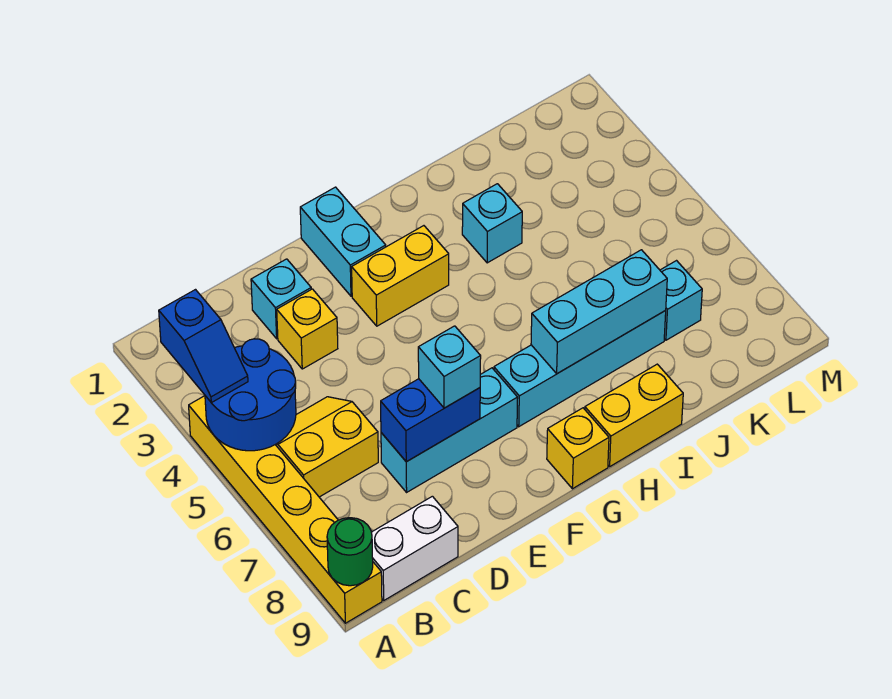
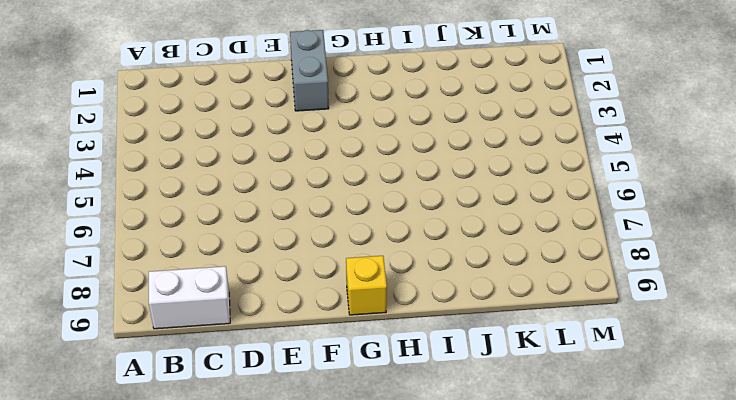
grey brick F1:F2 level 1 -> cyan brick F1:F2 level 1
none -> yellow brick A4:A9 level 1
none -> yellow slope B5:C6 level 1 top 6
none -> cyan brick D2 level 1

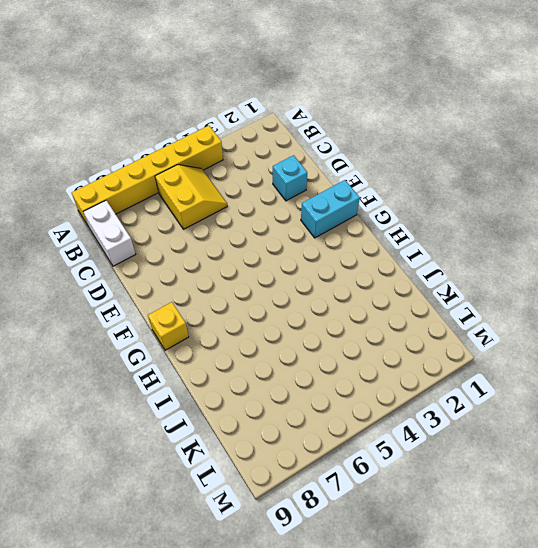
none -> yellow brick D3 level 1
none -> cyan brick D7:F7 level 1
none -> yellow brick F3:G3 level 1

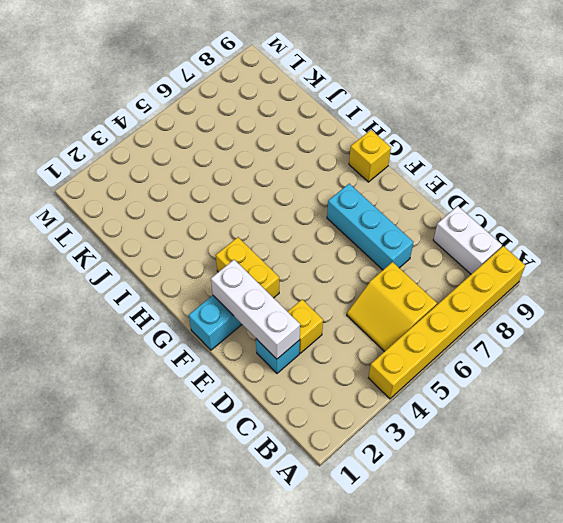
white brick D2:F2 level 2 -> none
none -> cyan brick G7:J7 level 1
none -> yellow brick H9:I9 level 1
none -> cyan brick I3 level 1

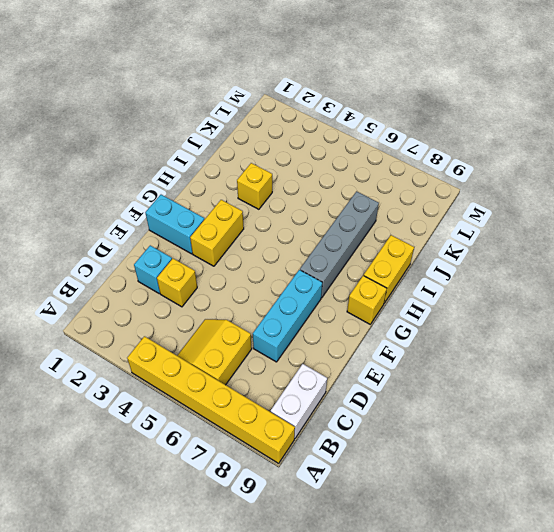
grey brick G7:J7 level 1 -> cyan brick G7:J7 level 1
yellow brick I3 level 1 -> cyan brick I3 level 1
none -> cyan brick K7 level 1
none -> blue round brick A4:B5 level 2
none -> green round brick A9 level 2

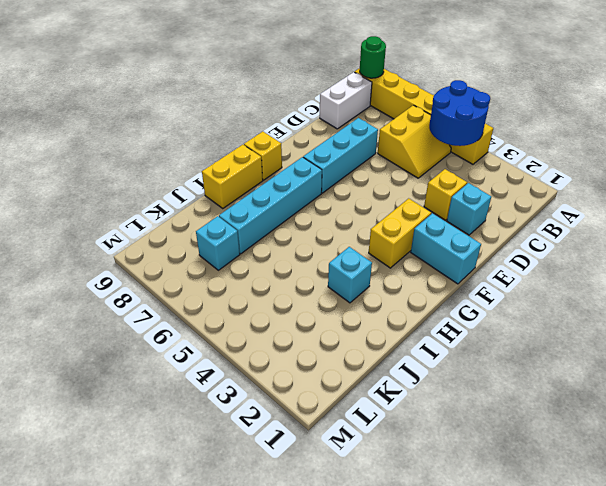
none -> blue brick D7:E7 level 2
none -> cyan brick H7:J7 level 2
none -> blue slope A3:A4 level 3 top 3

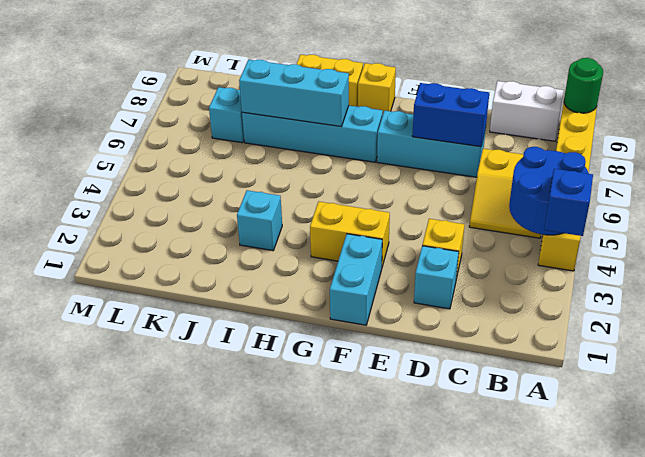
none -> cyan brick E7 level 3

